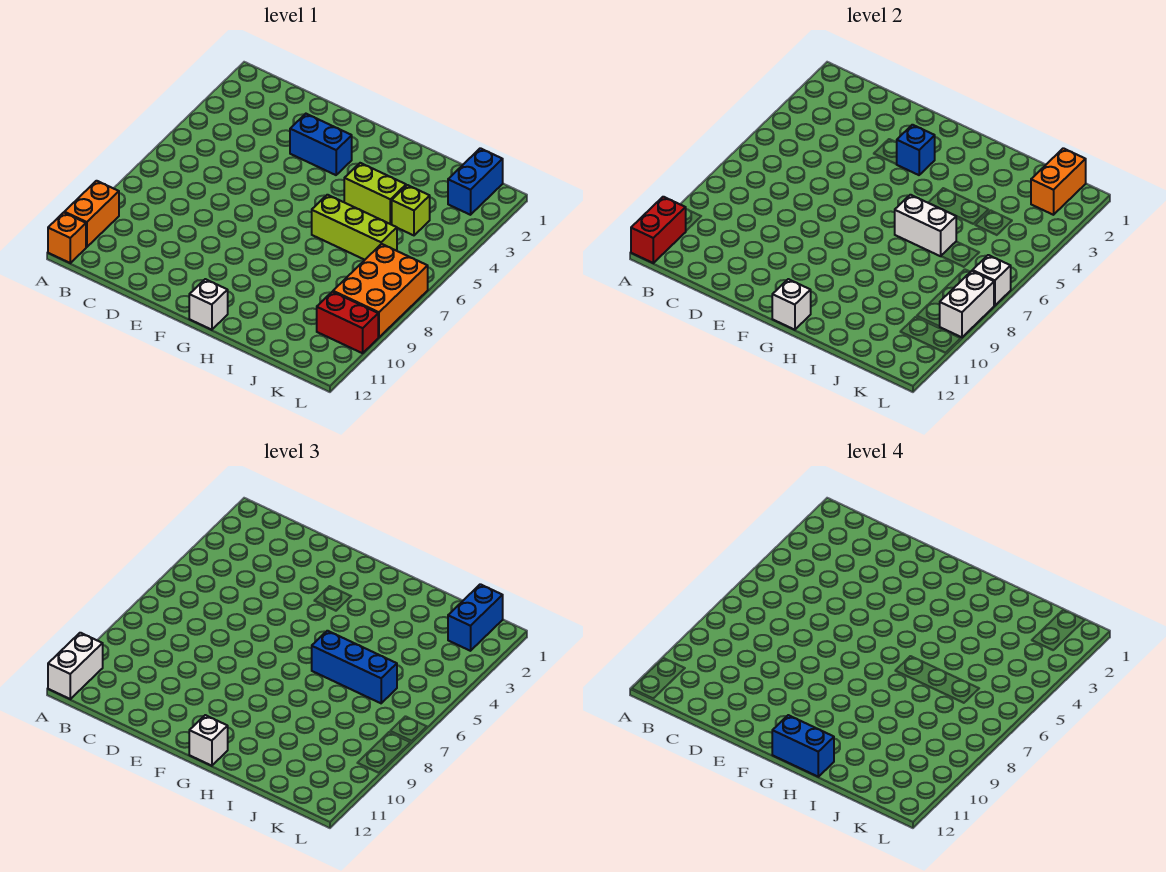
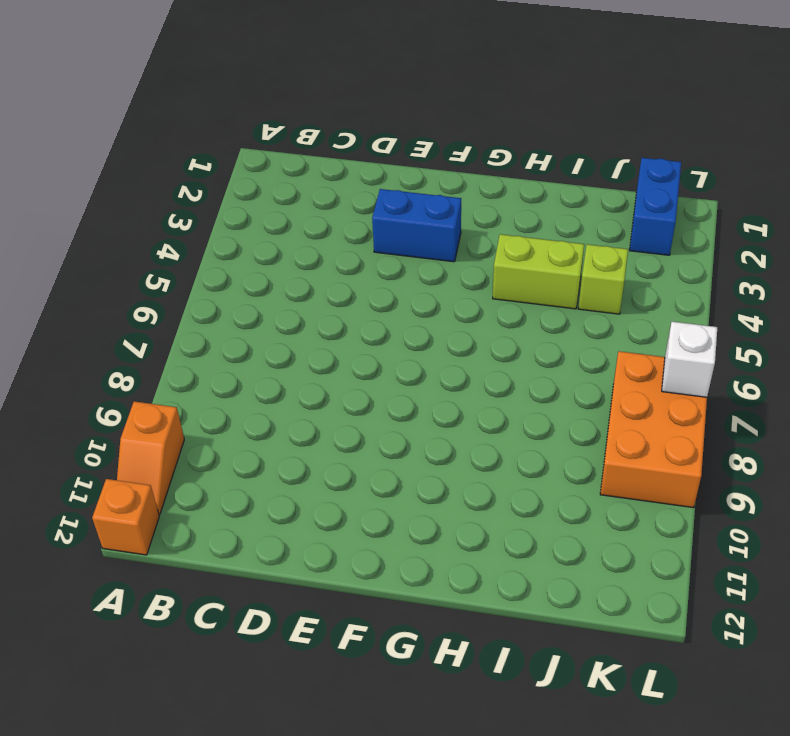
orange slope A10:A11 level 1 top 10 -> orange brick A10:A11 level 1
none -> white brick G12 level 1
none -> lime brick H6:J6 level 1
none -> red brick K10:L10 level 1

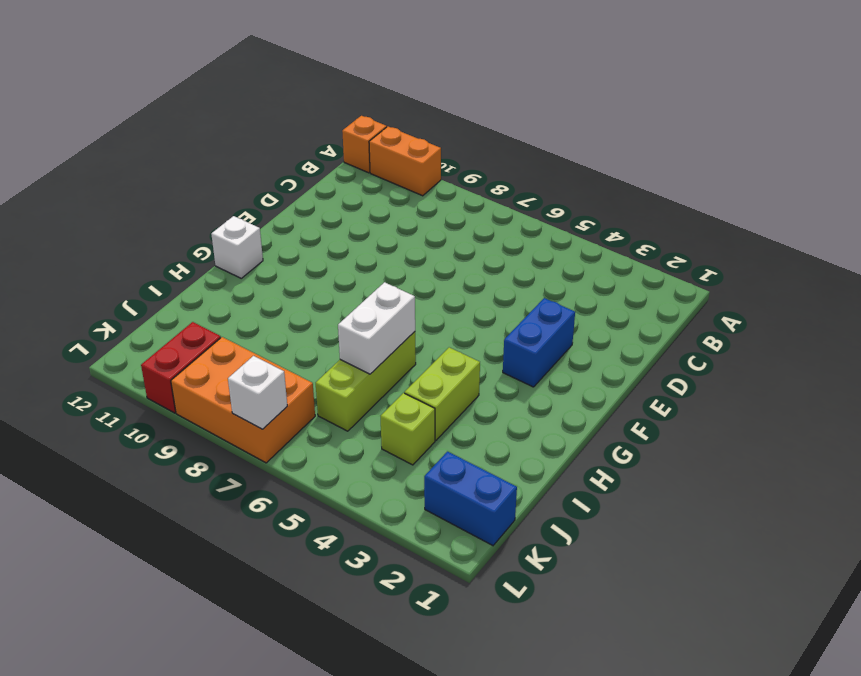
none -> red brick A11:A12 level 2
none -> blue brick F3 level 2
none -> white brick G12 level 2

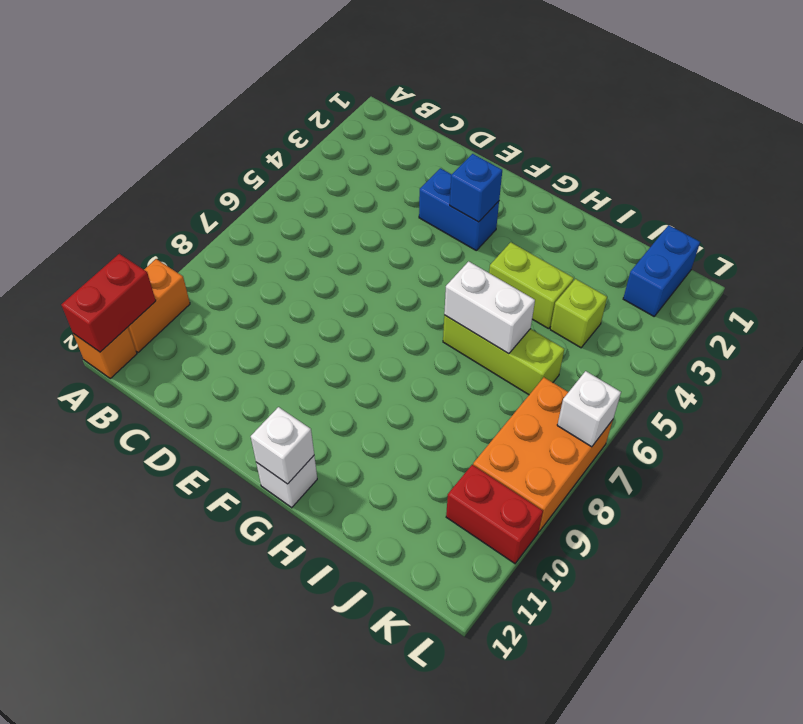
none -> orange brick K1:K2 level 2
none -> white brick L8:L9 level 2
none -> white brick A11:A12 level 3

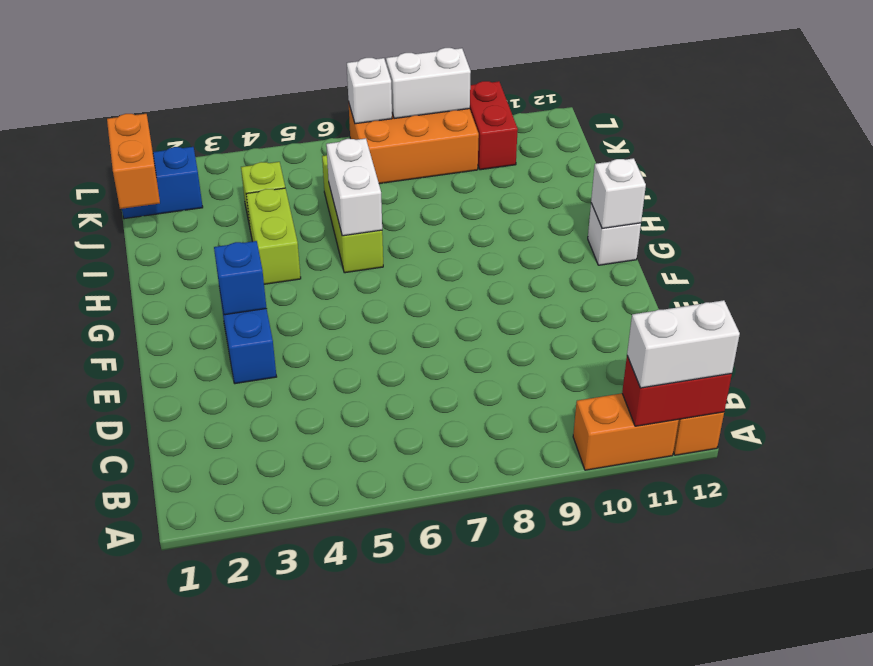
orange brick J1:K1 level 2 -> orange brick K1:K2 level 2
none -> white brick G12 level 3
none -> blue brick H6:J6 level 3
none -> blue brick K1:K2 level 3

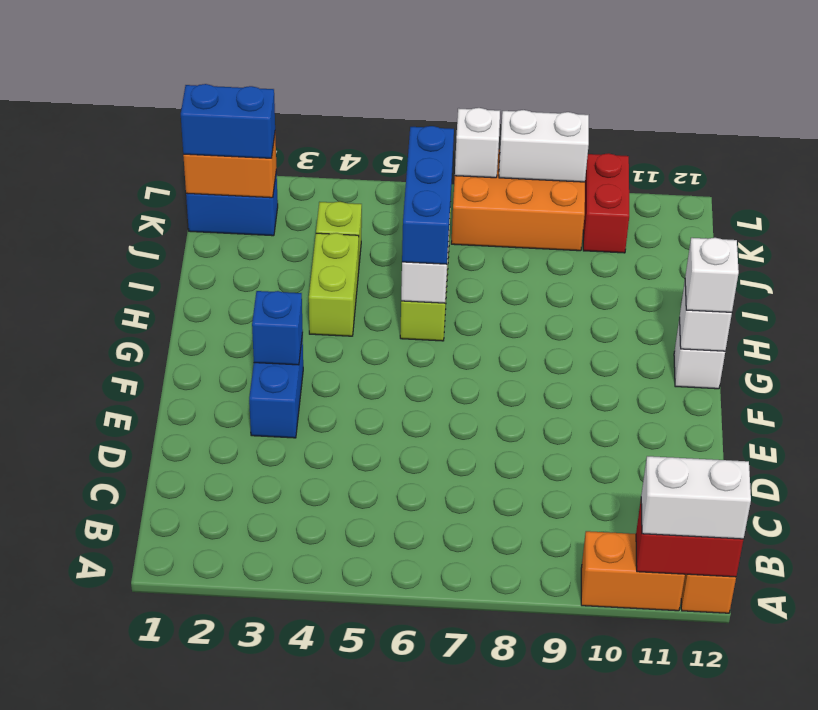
none -> blue brick G12:H12 level 4

